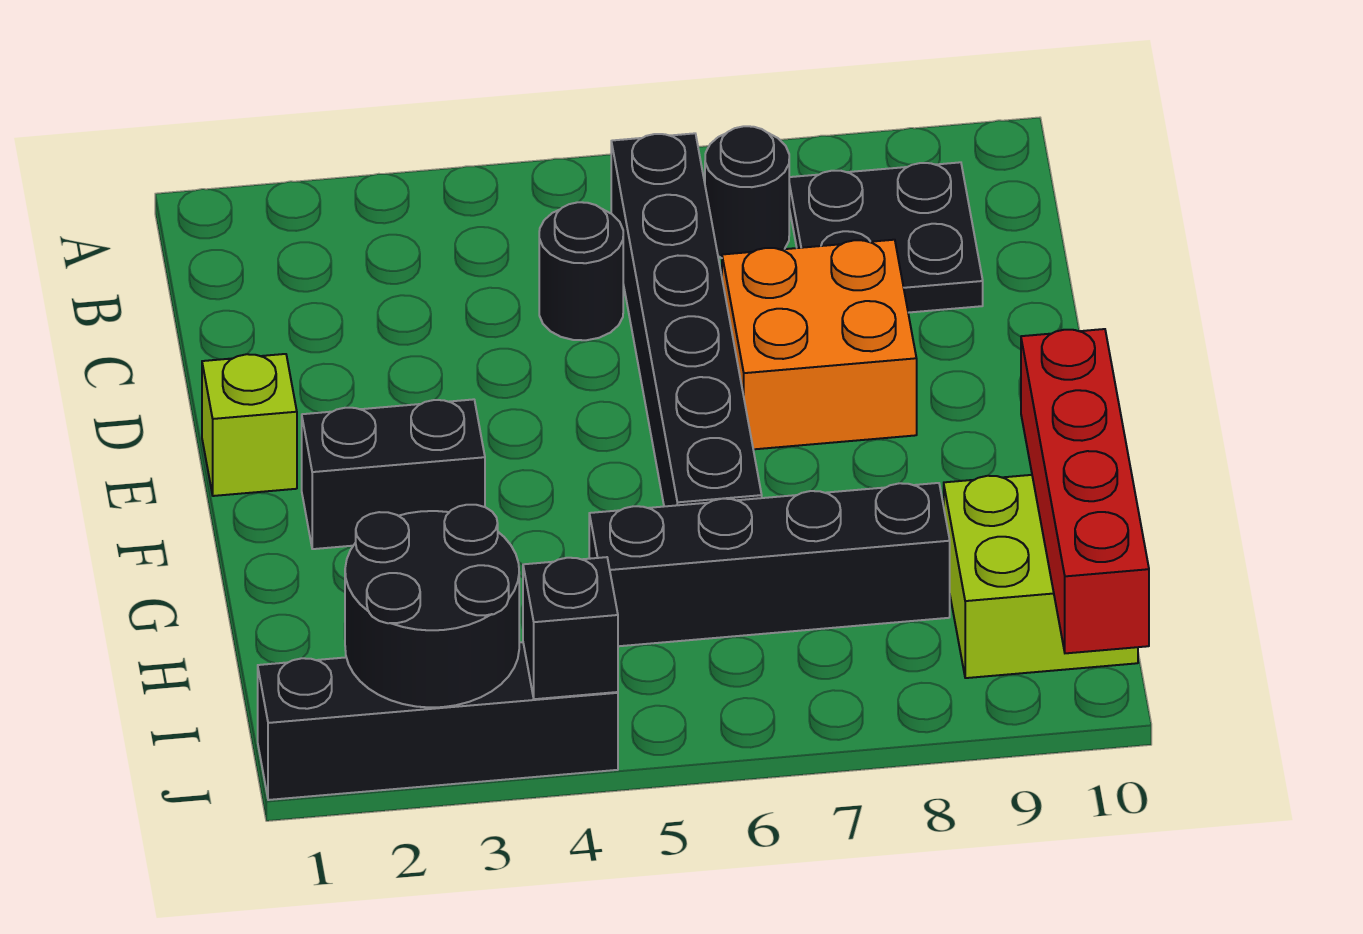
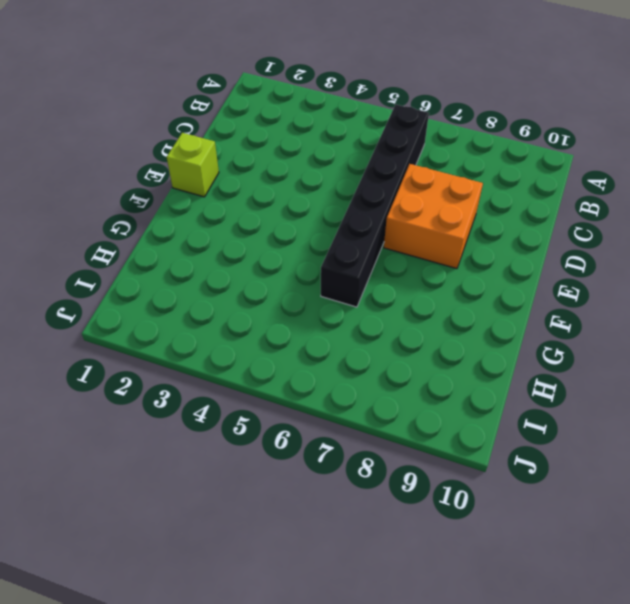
none -> black round brick B7 level 1
none -> black plate B8:C9 level 1
none -> black round brick C5 level 1

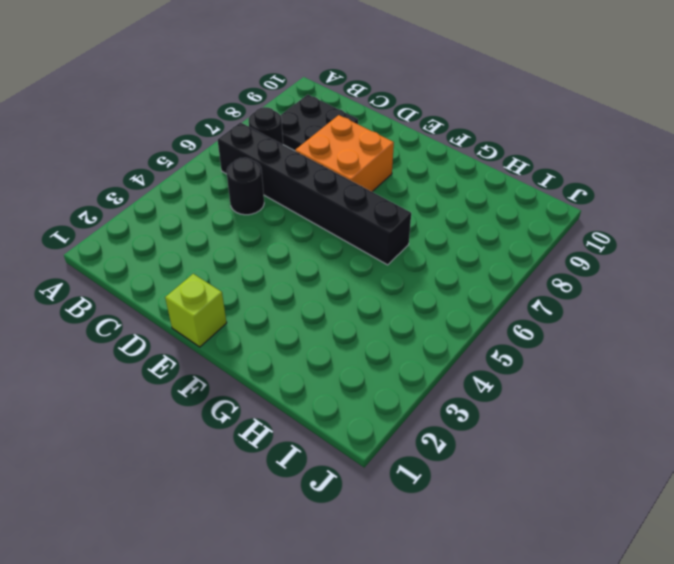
none -> black brick F2:F3 level 1
none -> black brick H5:H8 level 1
none -> lime brick H9:I10 level 1

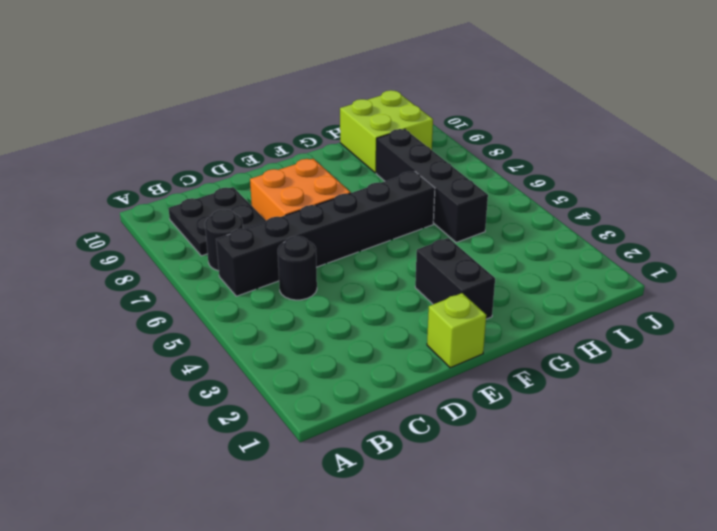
none -> black brick J1:J4 level 1
none -> red brick G10:J10 level 2
none -> black round brick I2:J3 level 2

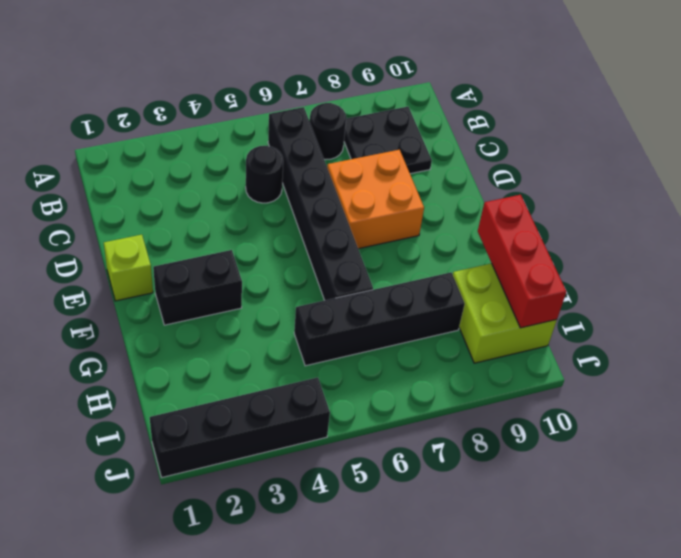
red brick G10:I10 level 2 -> red brick G10:J10 level 2
none -> black round brick I2:J3 level 2
none -> black brick J4 level 2

